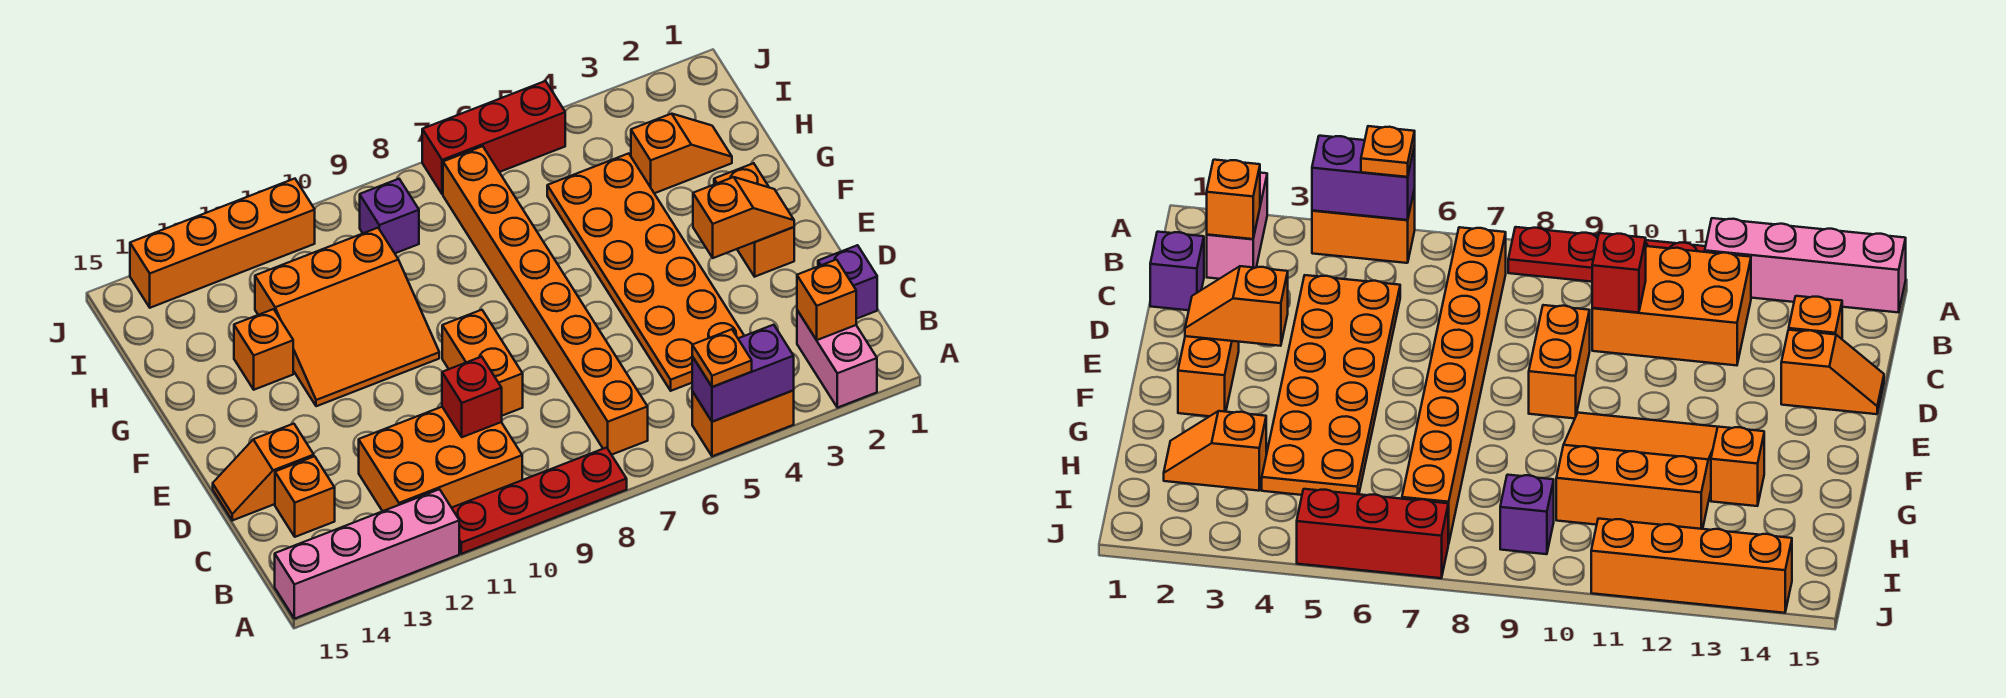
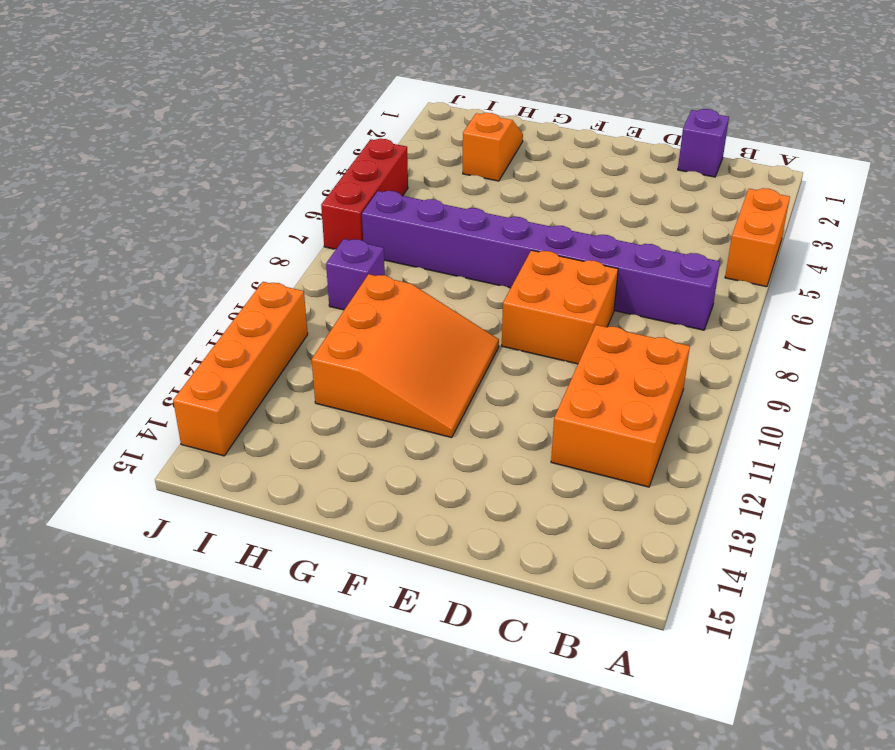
purple brick B7:I7 level 1 -> orange brick B7:I7 level 1
orange brick D8:E9 level 1 -> orange brick D9:E9 level 1
none -> pink brick A2:B2 level 1
none -> red plate A8:A11 level 1
none -> pink brick A12:A15 level 1

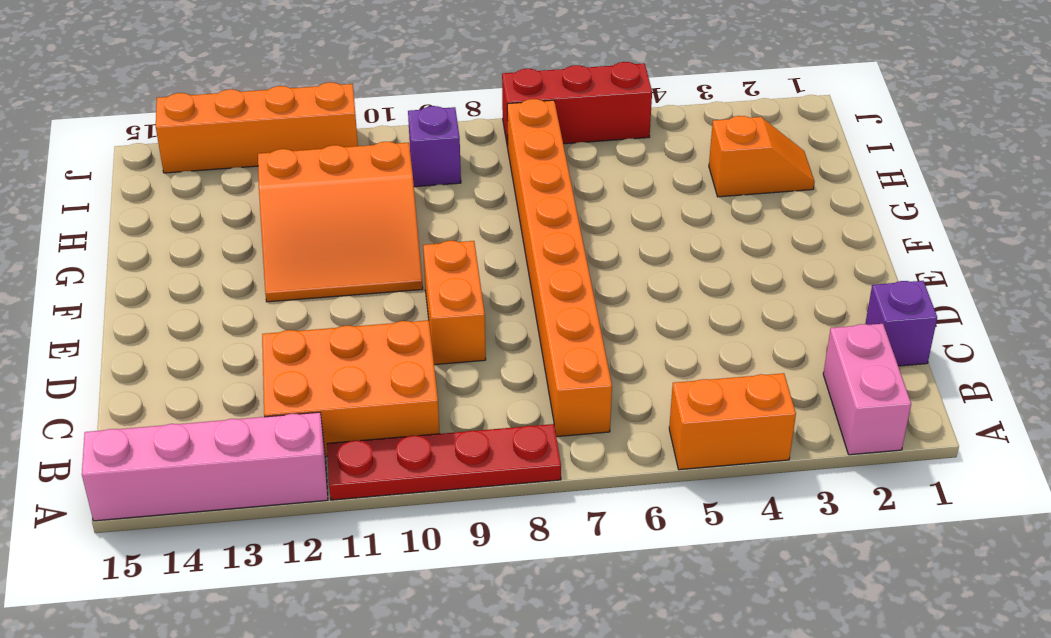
none -> orange plate C4:H5 level 1
none -> orange brick C14 level 1
none -> orange slope D14:D15 level 1 top 14

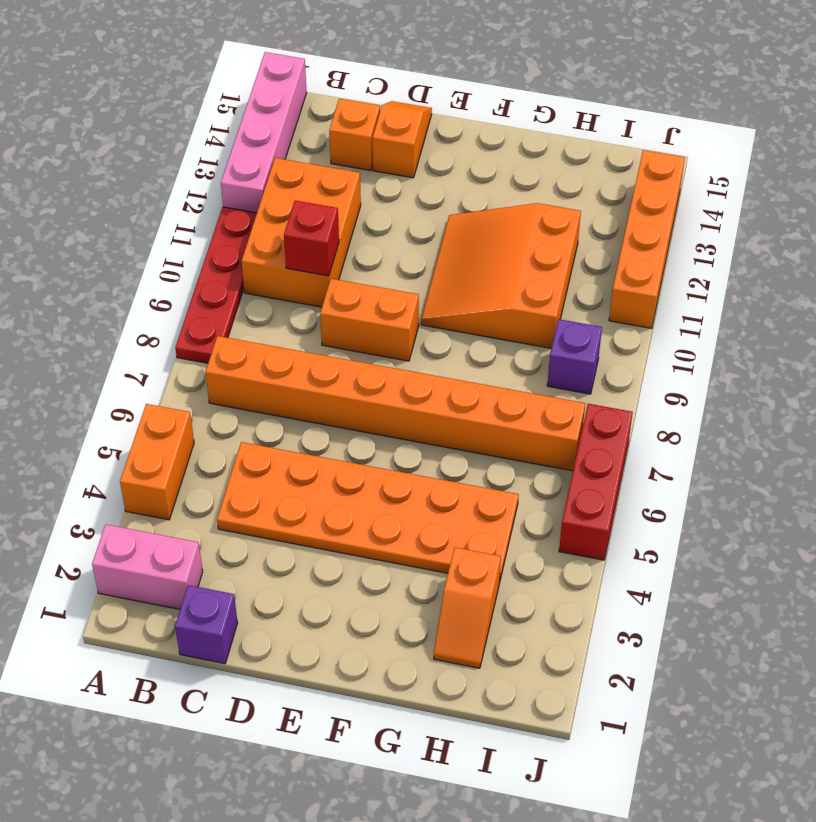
none -> orange brick E2:F2 level 1
none -> orange brick G13 level 1
none -> purple brick A4:A5 level 2

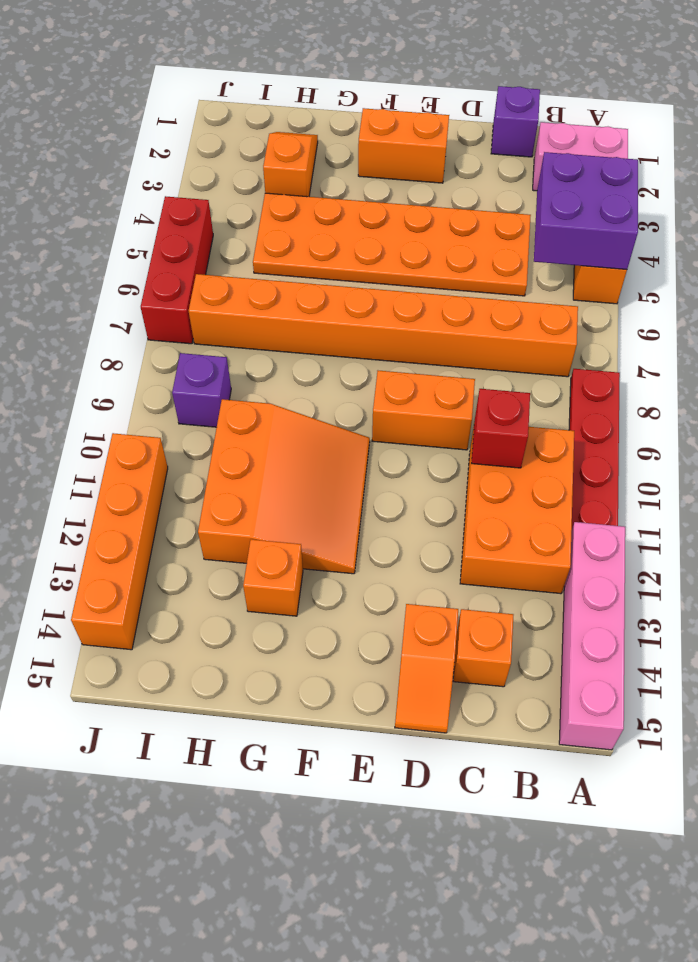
purple brick A4:B5 level 2 -> purple brick A4:A5 level 2
none -> orange brick B2 level 2
none -> orange slope E2:E3 level 2 top 3
none -> orange plate A5 level 3

